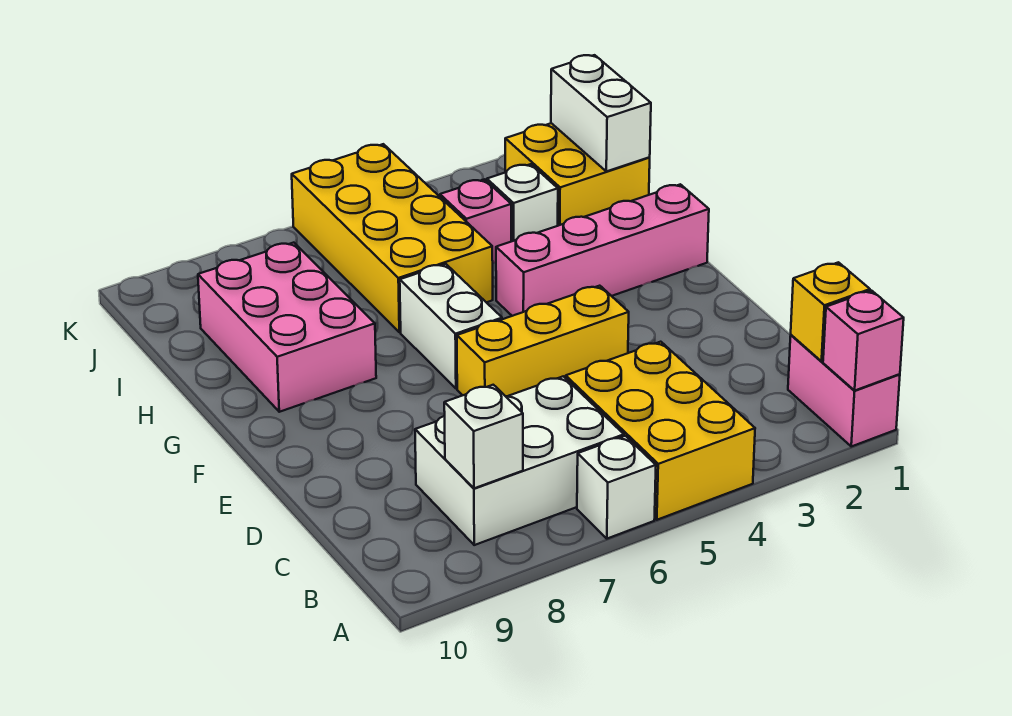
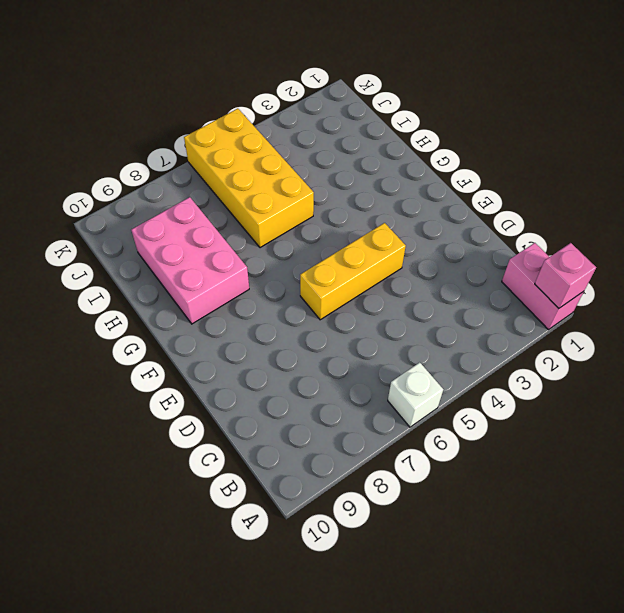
none -> yellow brick A4:C5 level 1
none -> white brick B6:C8 level 1
none -> white brick F6:G6 level 1

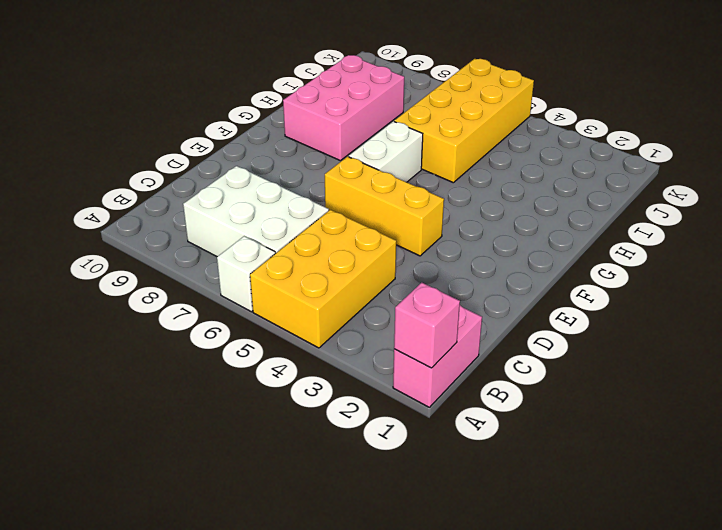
none -> pink brick G1:G4 level 1
none -> yellow brick I1:J2 level 1
none -> white brick I3 level 1

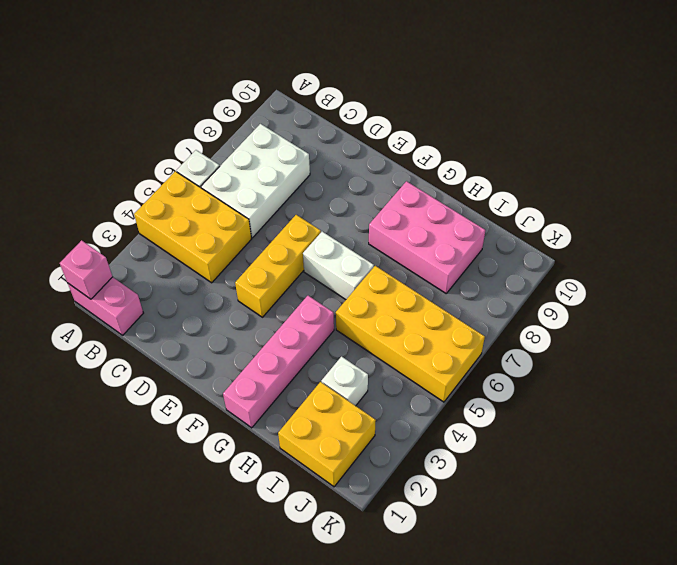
none -> pink brick I4 level 1
none -> yellow brick B1 level 2
none -> white brick B8 level 2

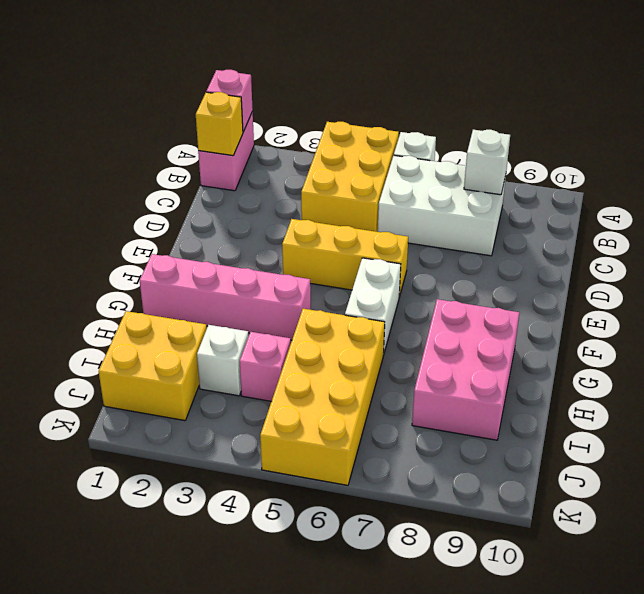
none -> white brick I1:J1 level 2

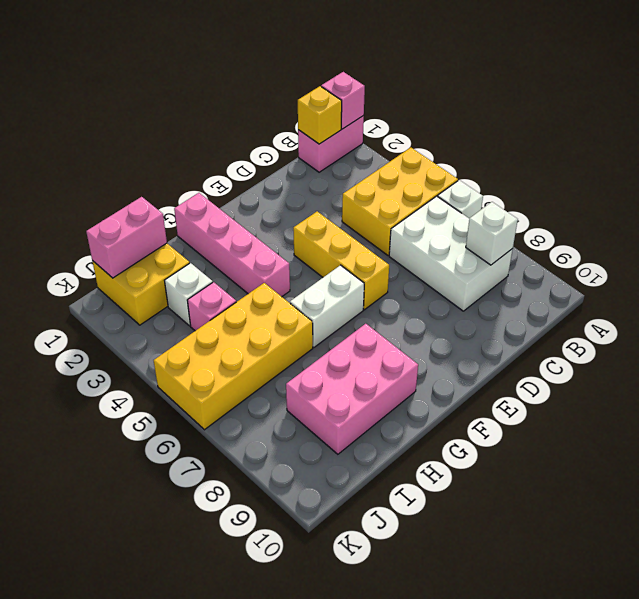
pink brick I1:J1 level 2 -> white brick I1:J1 level 2

